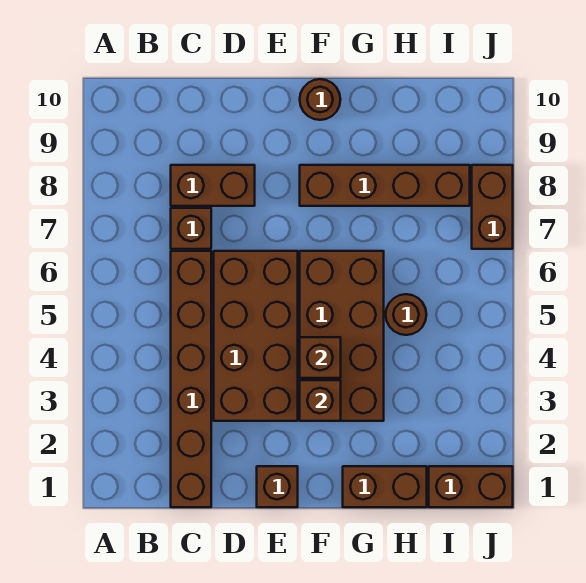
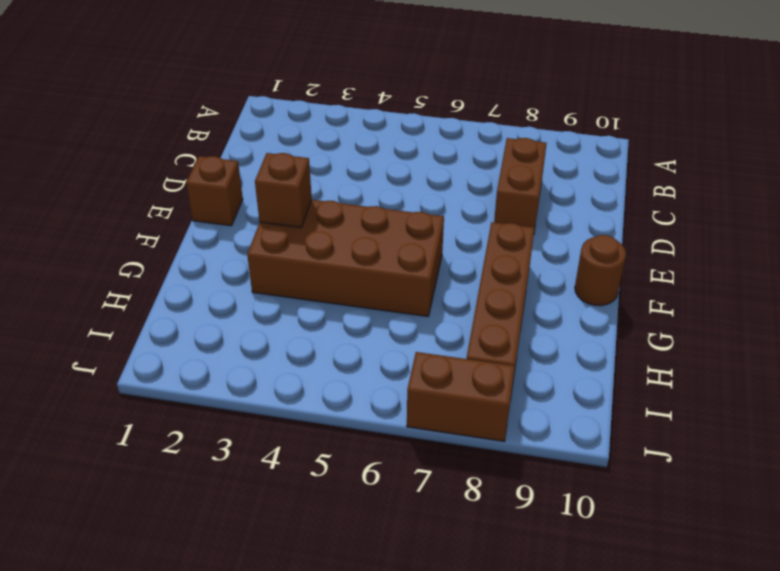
none -> brown brick C1:C6 level 1
none -> brown brick C7 level 1
none -> brown brick D3:E6 level 1

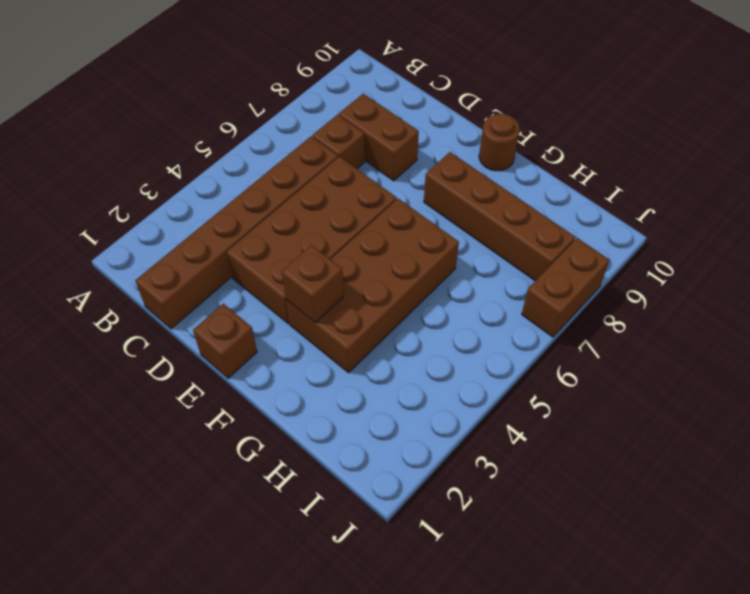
none -> brown brick G1:H1 level 1
none -> brown round brick H5 level 1
none -> brown brick I1:J1 level 1

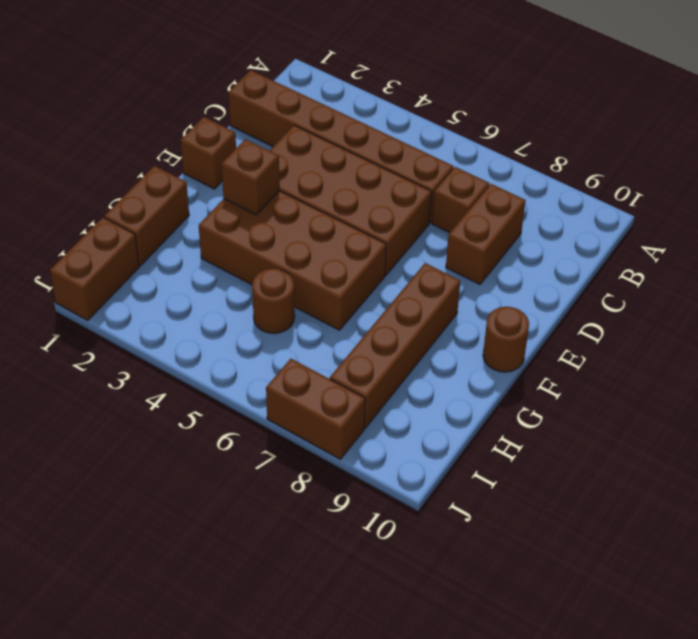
none -> brown brick F4 level 2

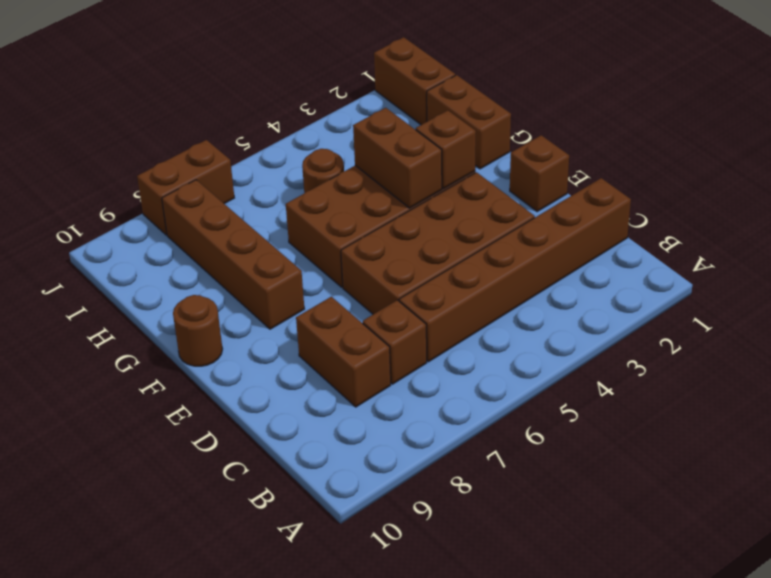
brown brick F4:G4 level 2 -> brown brick F4 level 2

